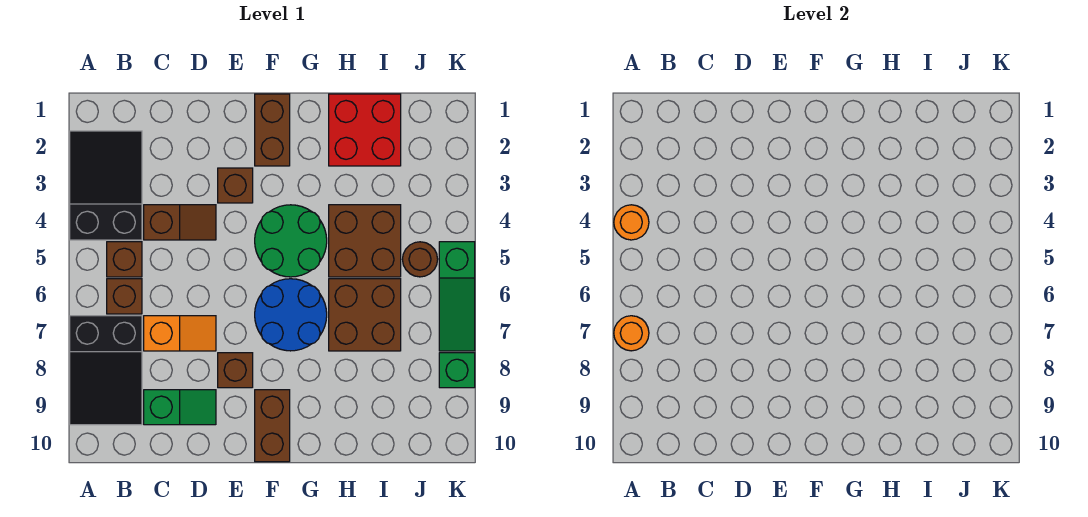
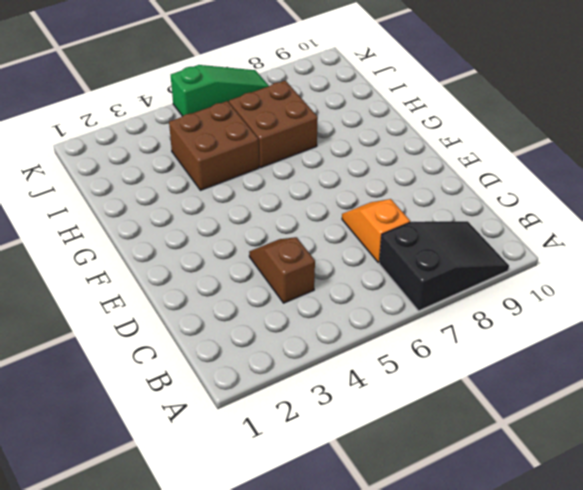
none -> black slope A2:B4 level 1 top 4
none -> brown brick B5 level 1
none -> brown brick B6 level 1

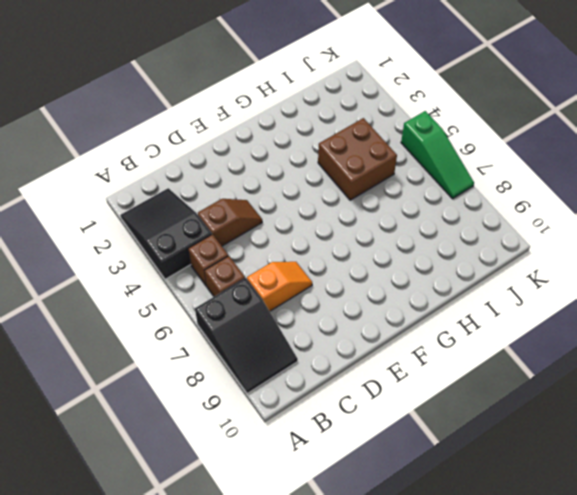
none -> green slope C9:D9 level 1 top C
none -> brown brick E3 level 1
none -> brown brick E8 level 1

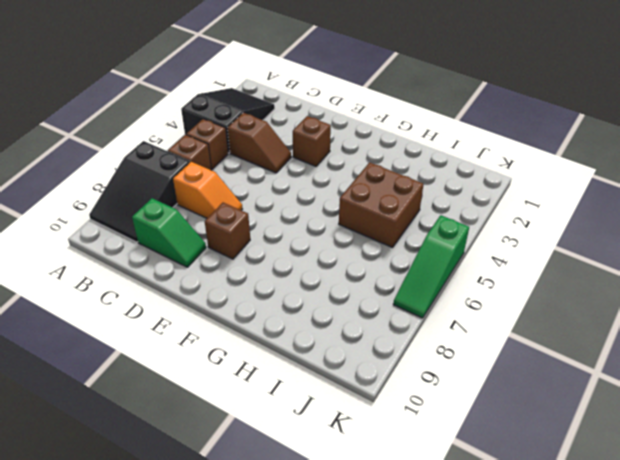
none -> brown brick F1:F2 level 1
none -> green round brick F4:G5 level 1
none -> blue round brick F6:G7 level 1

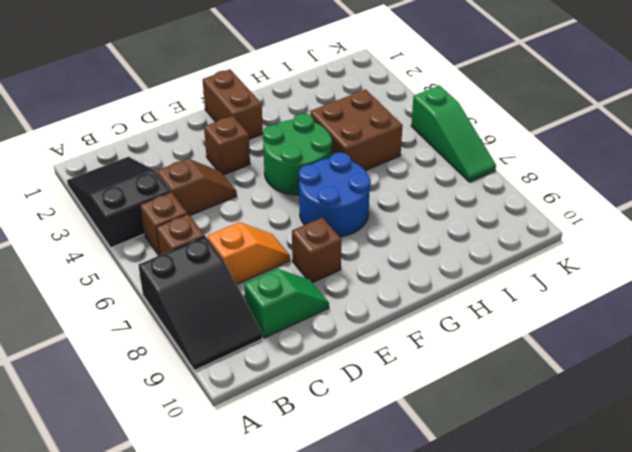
none -> brown brick F9:F10 level 1
none -> red brick H1:I2 level 1
none -> brown brick H6:I7 level 1

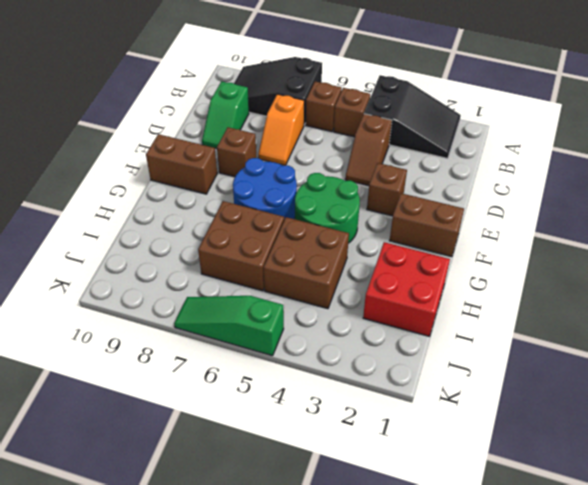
none -> brown round brick J5 level 1
none -> green brick K8 level 1
none -> orange round brick A4 level 2

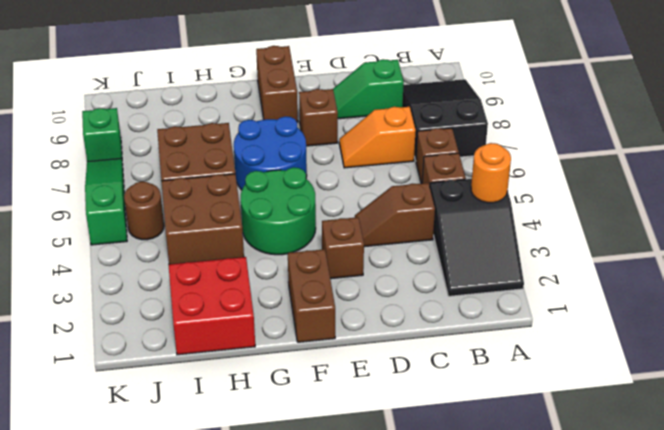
none -> orange round brick A7 level 2

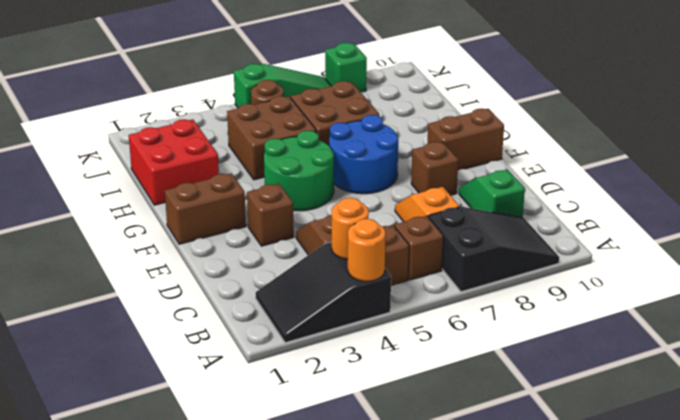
orange round brick B4 level 2 -> orange round brick A7 level 2

